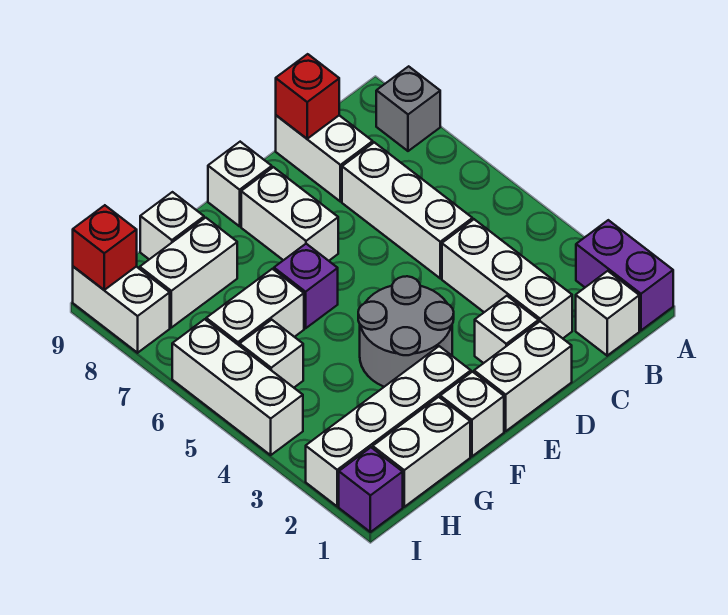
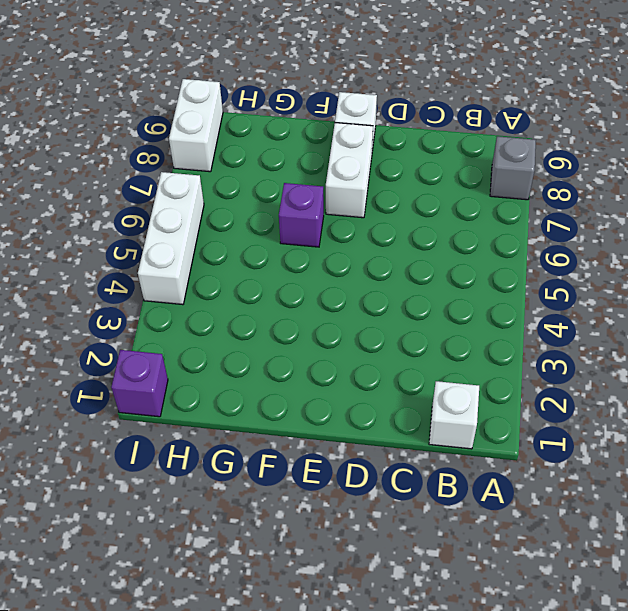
none -> purple brick A1:A2 level 1
none -> white brick C2:C4 level 1
none -> white brick C5:C7 level 1

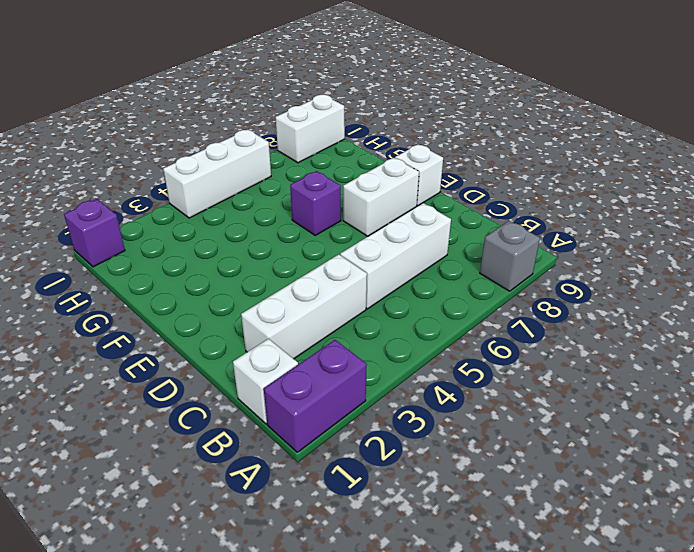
none -> white brick C8:C9 level 1
none -> white brick D1:E1 level 1
none -> white brick D2 level 1

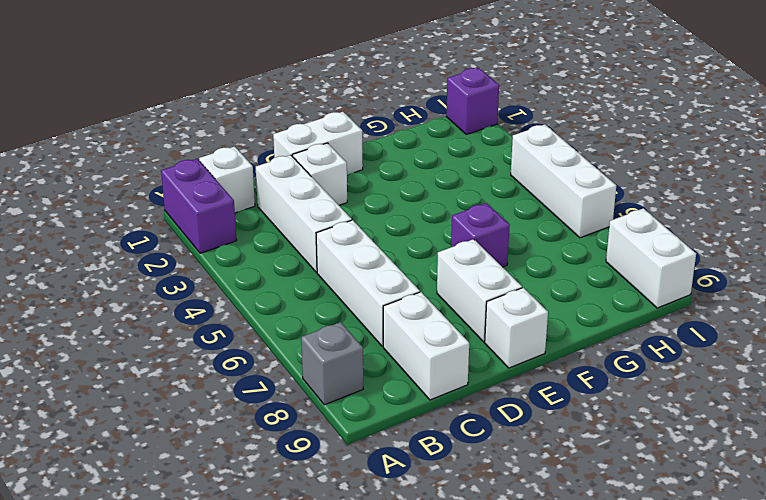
none -> grey round brick E3:F4 level 1
none -> white brick F1 level 1
none -> white brick F2:I2 level 1

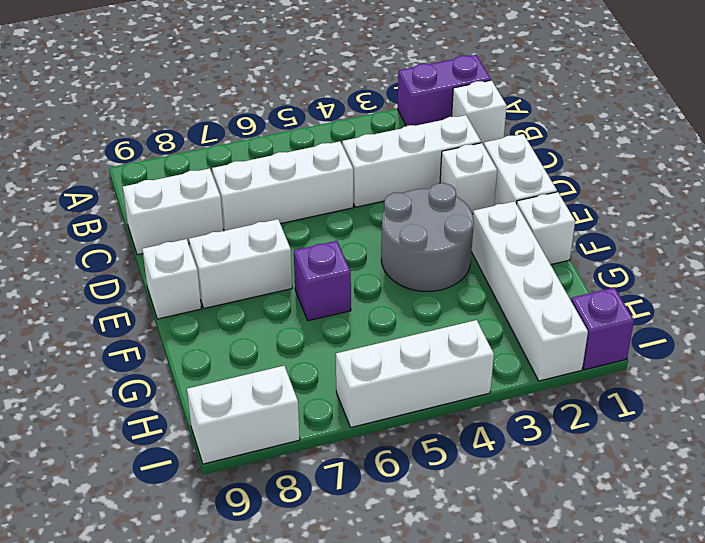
none -> grey brick A8 level 1
none -> white brick G1:H1 level 1
none -> white brick G6:H6 level 1

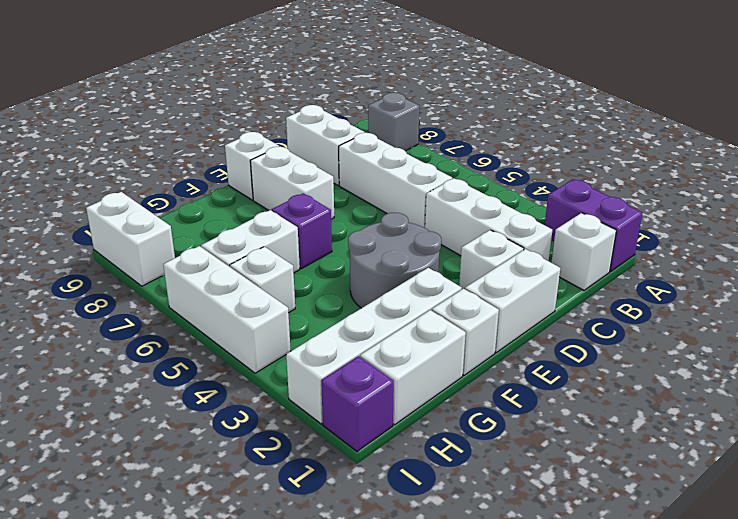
none -> white brick G8:H8 level 1
none -> white brick G9 level 1
none -> red brick C9 level 2

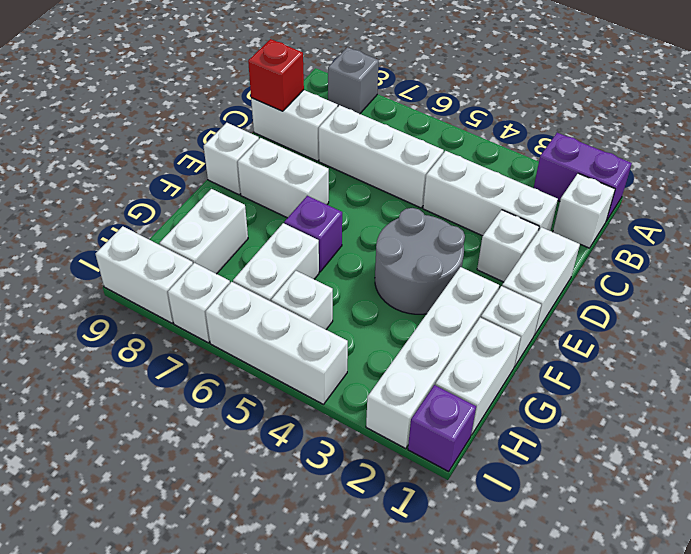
white brick I7 level 1 -> white brick G9 level 1
none -> red brick I9 level 2

